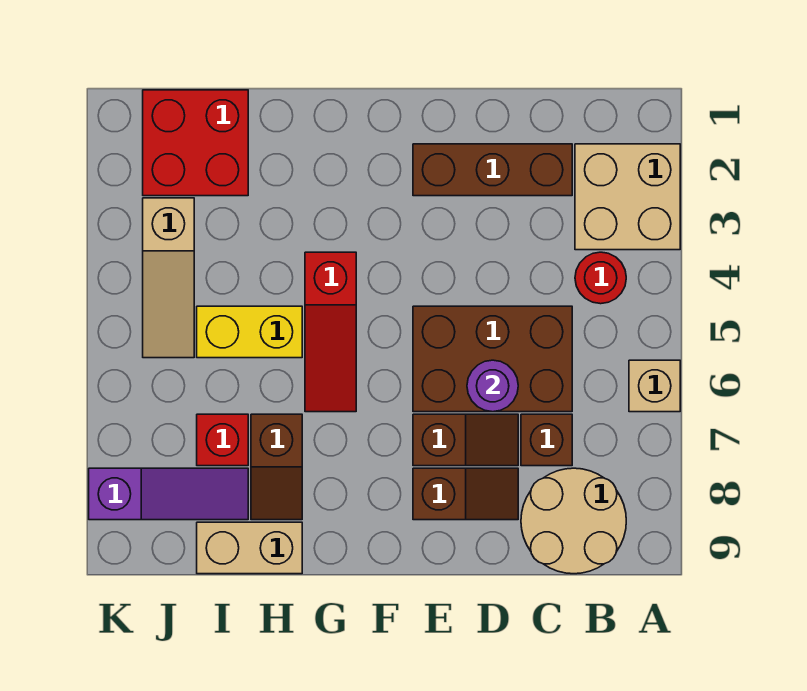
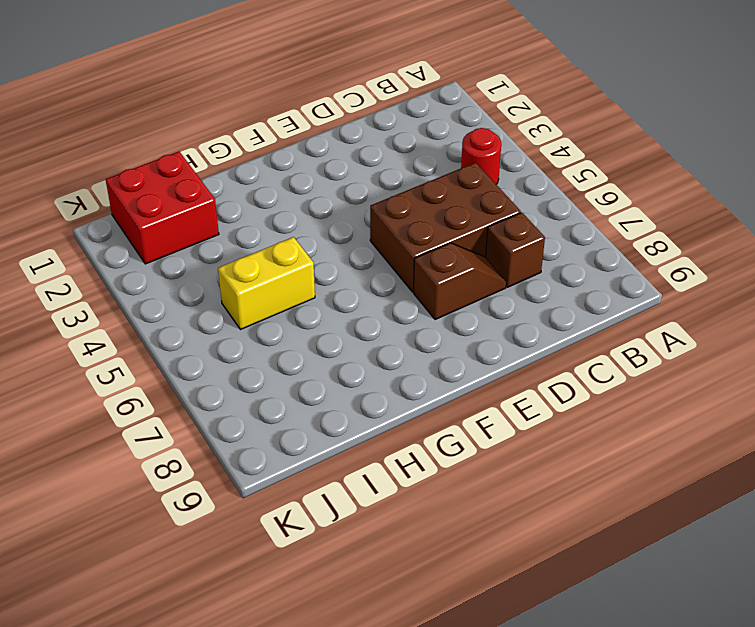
none -> tan brick A2:B3 level 1
none -> tan brick A6 level 1
none -> tan round brick B8:C9 level 1

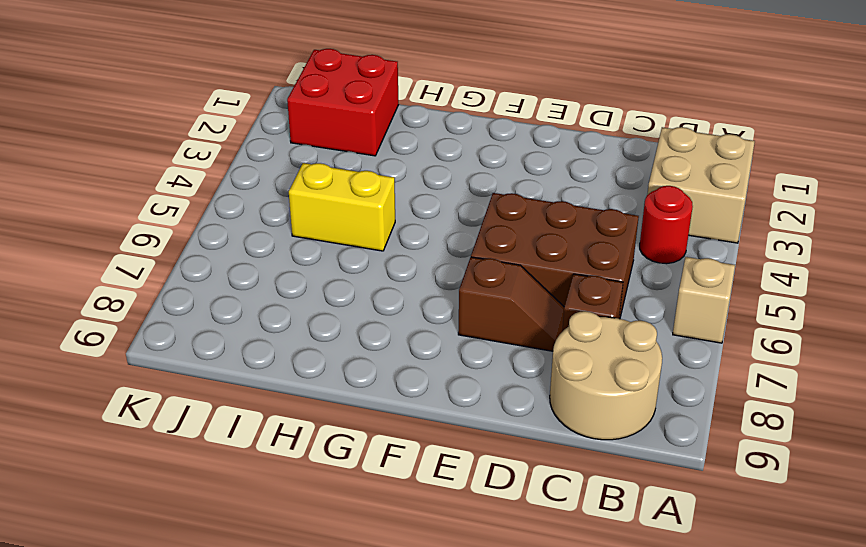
none -> brown brick C2:E2 level 1
none -> brown slope D8:E8 level 1 top E
none -> red slope G4:G6 level 1 top 4

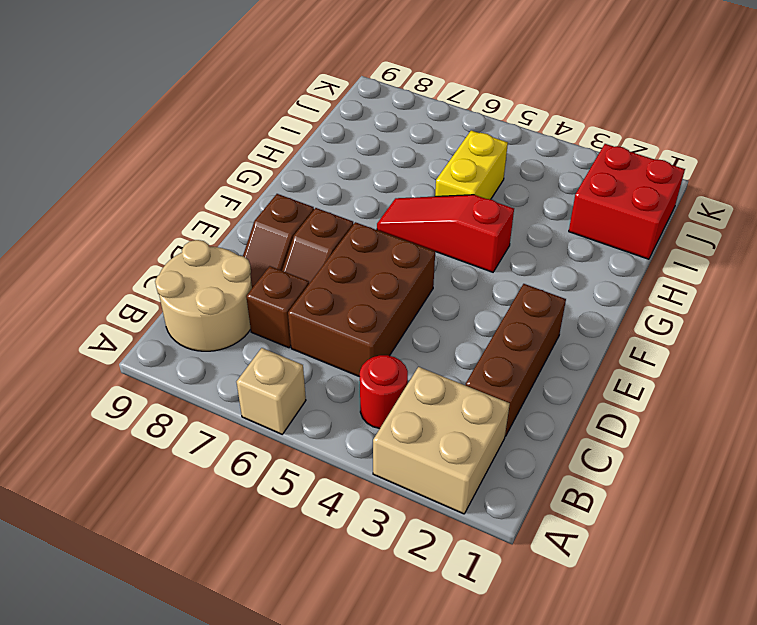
none -> brown slope H7:H8 level 1 top 7
none -> tan brick H9:I9 level 1
none -> red brick I7 level 1

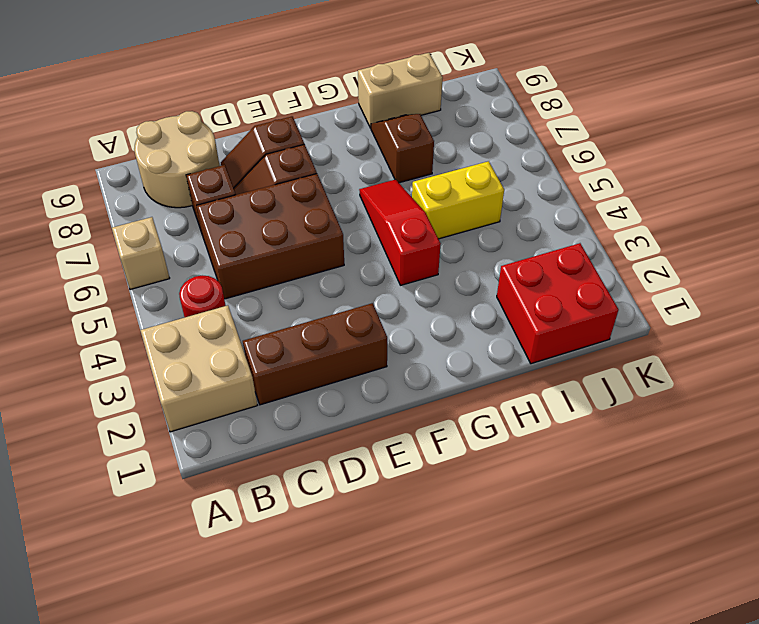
none -> red brick I7 level 1
none -> purple slope I8:K8 level 1 top K
none -> tan slope J3:J5 level 1 top 3

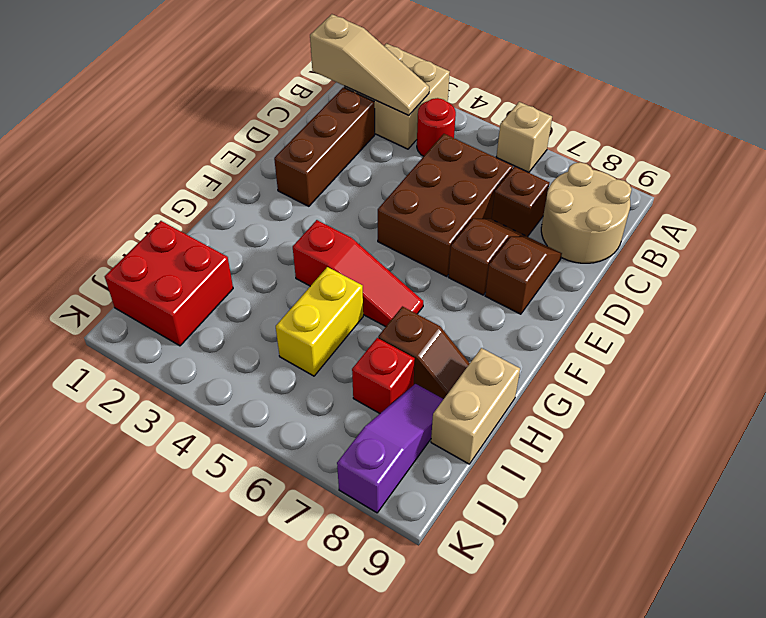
tan slope B1:B3 level 2 top 1 -> tan slope J3:J5 level 1 top 3
none -> purple round brick D6 level 2

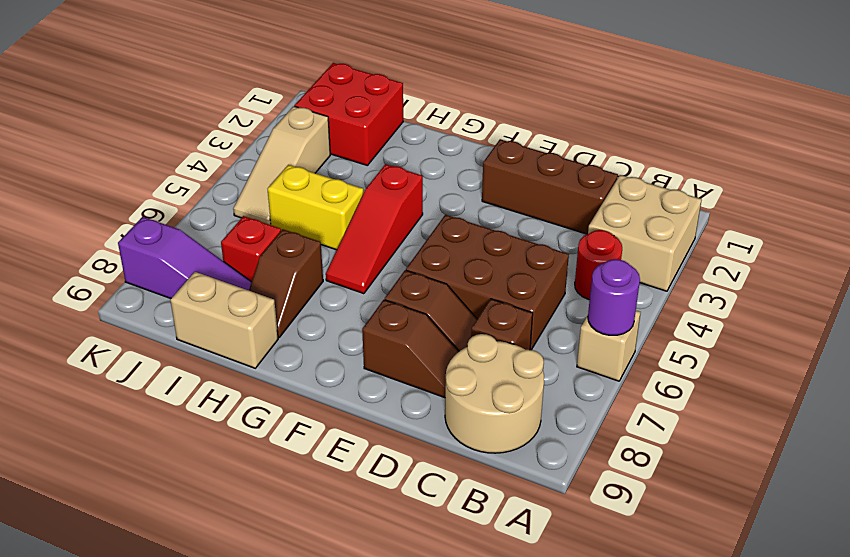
purple round brick A6 level 2 -> purple round brick D6 level 2

